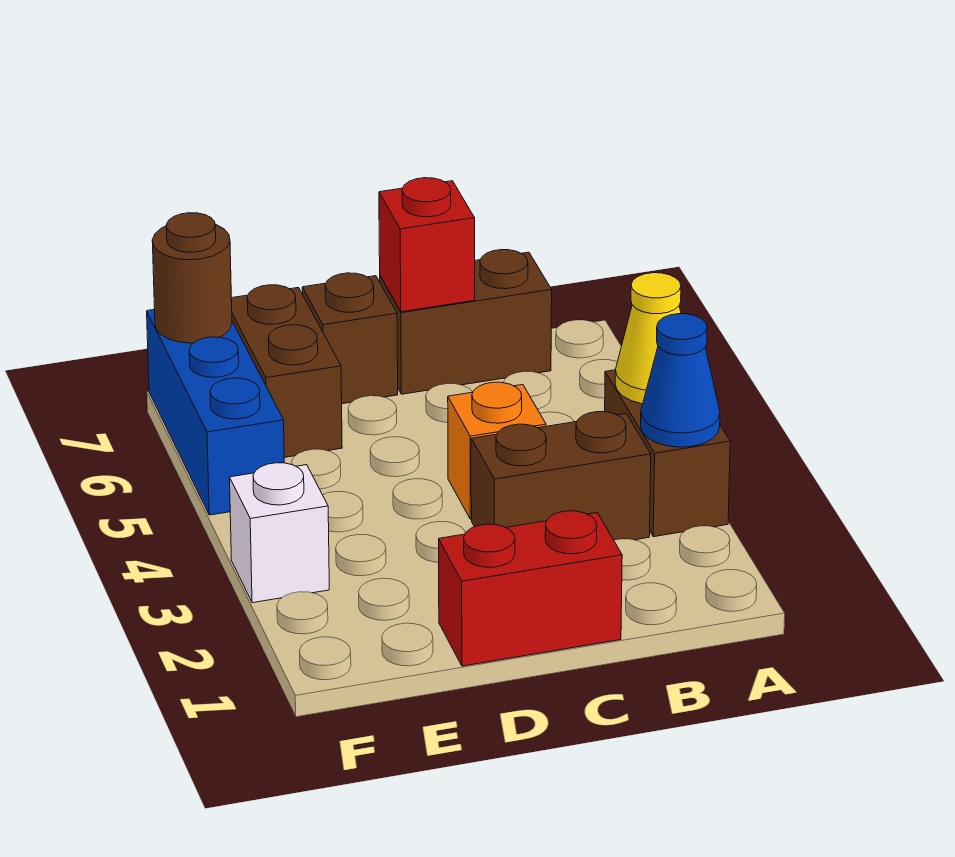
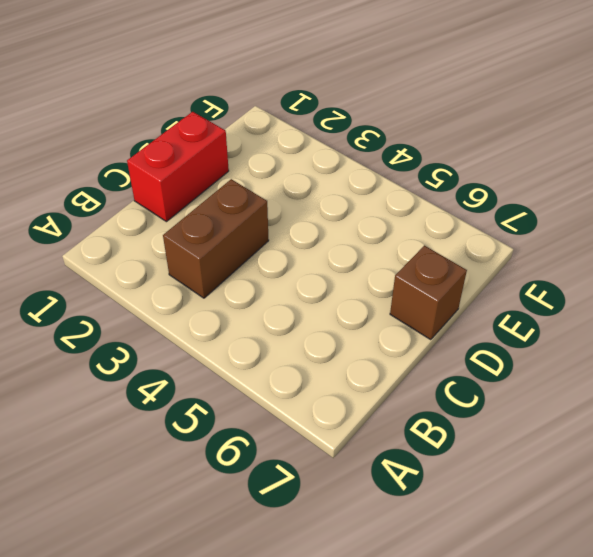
none -> brown brick A3:A4 level 1
none -> brown brick B7:C7 level 1
none -> orange brick C4 level 1

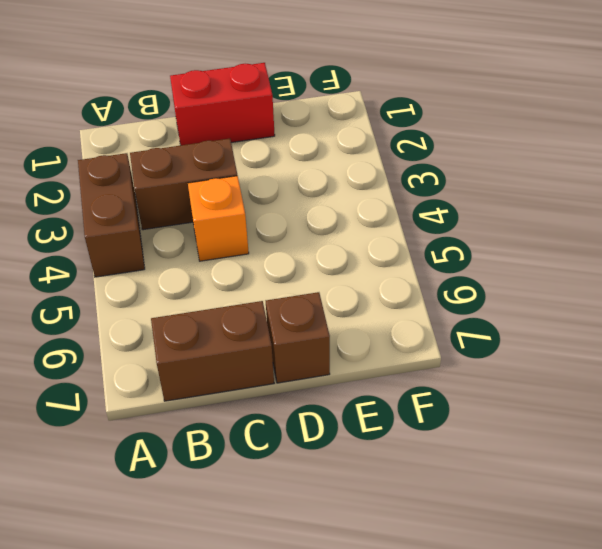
none -> brown brick E6:E7 level 1
none -> white brick F3 level 1
none -> blue brick F5:F7 level 1

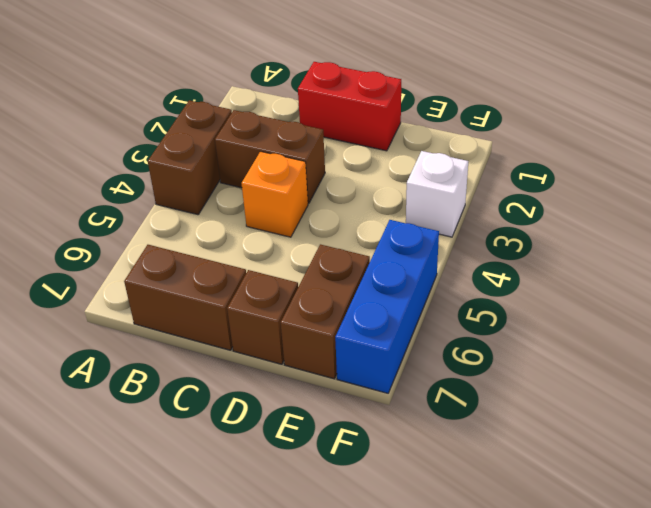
none -> blue cone A3 level 2
none -> yellow cone A4 level 2
none -> red brick C7 level 2

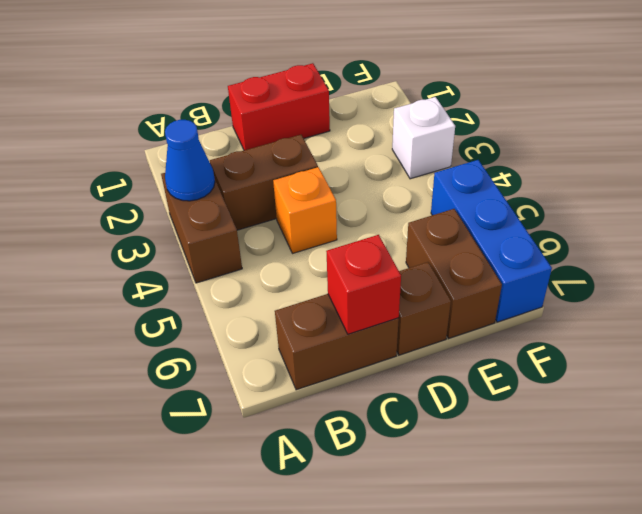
none -> yellow cone A4 level 2
none -> brown round brick F7 level 2

